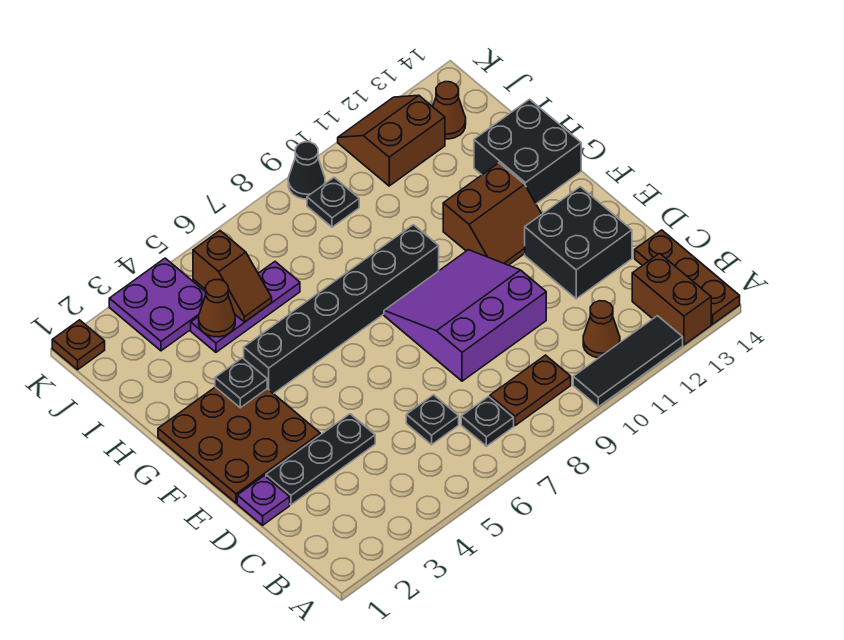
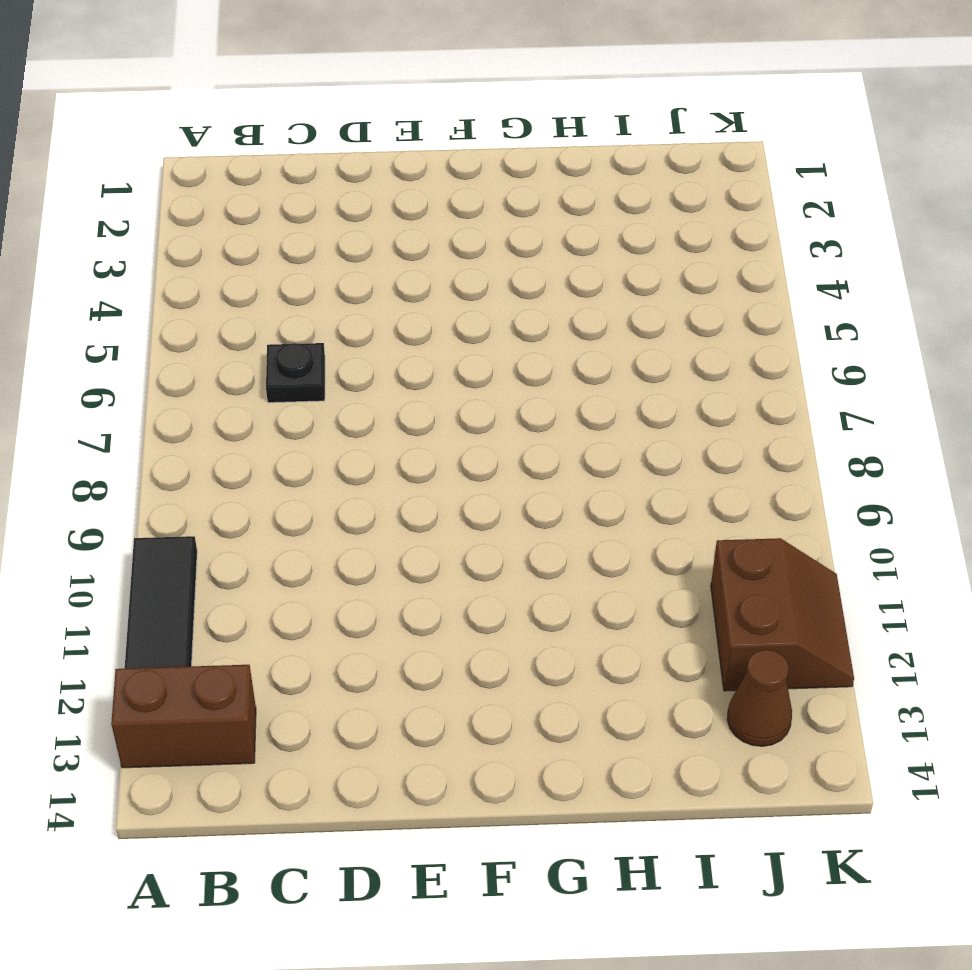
none -> brown plate A14:C14 level 1
none -> black plate B7 level 1
none -> brown plate B8:B9 level 1

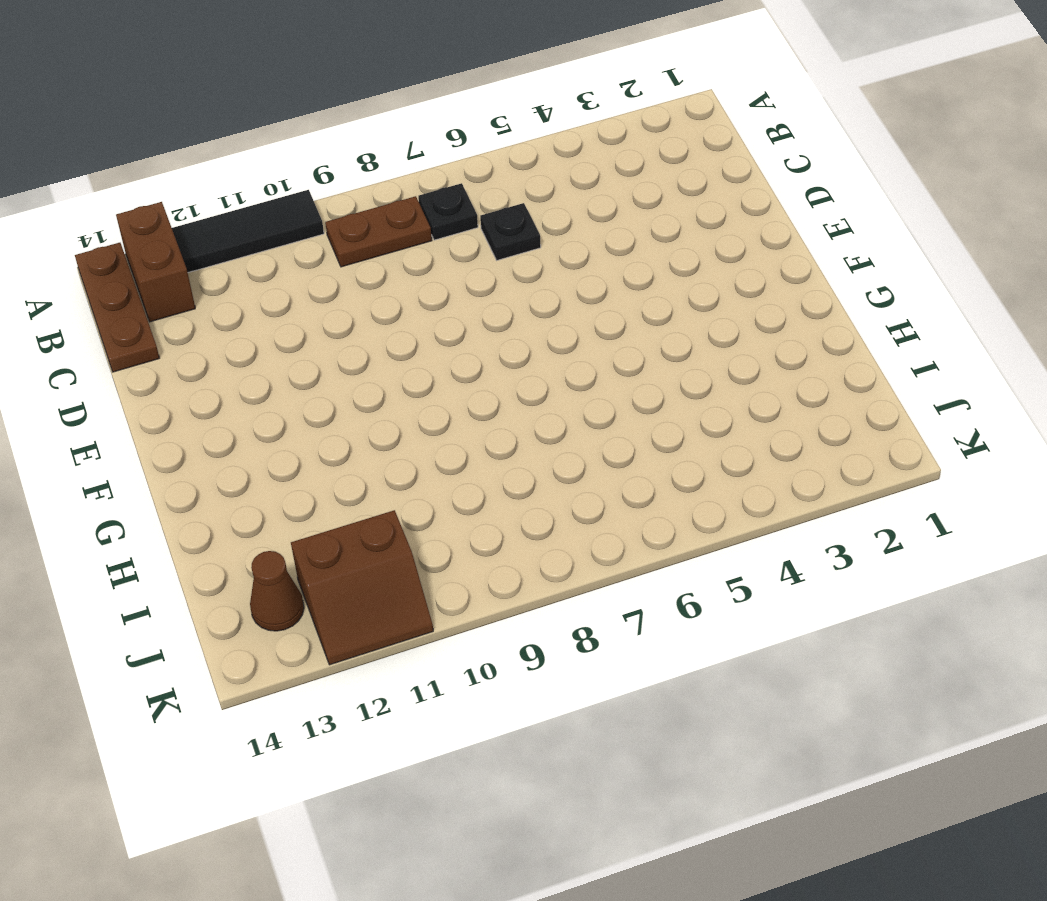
none -> brown cone B11 level 1
none -> purple plate D1 level 1
none -> black plate D2:D4 level 1

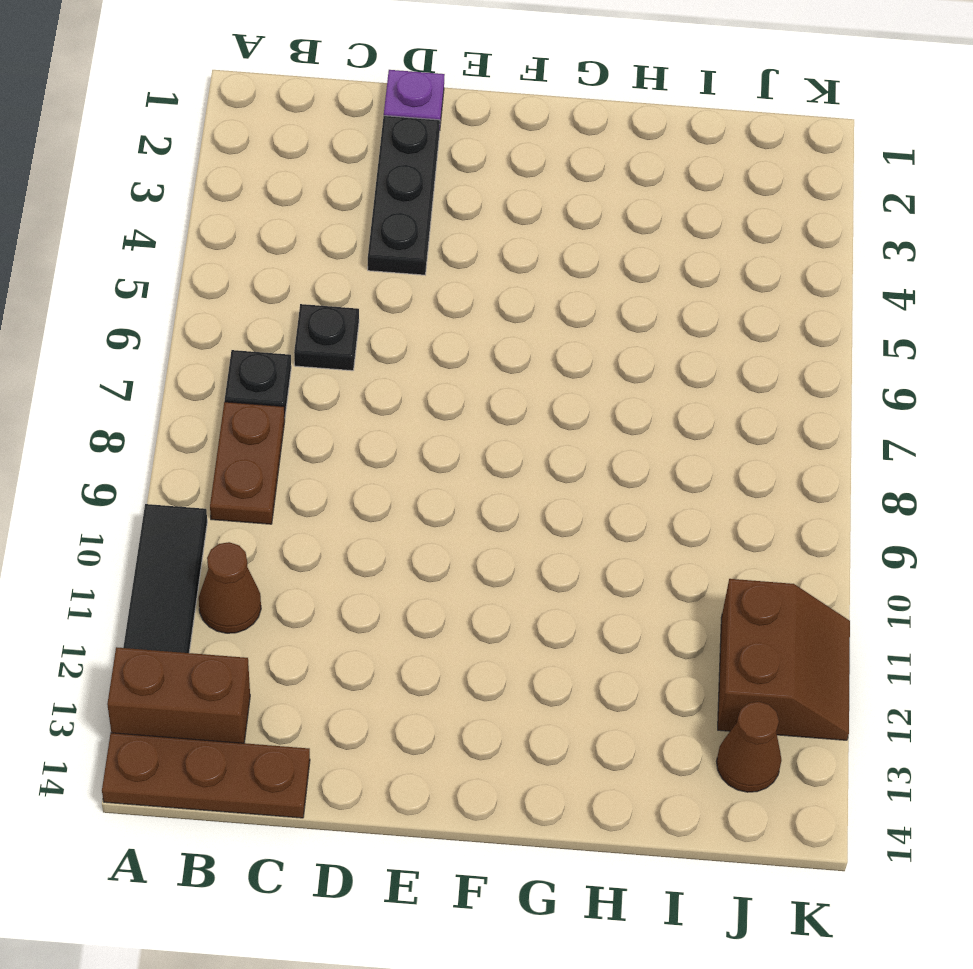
none -> purple slope D8:F10 level 1 top D
none -> black brick D12:E13 level 1
none -> brown plate E1:G3 level 1

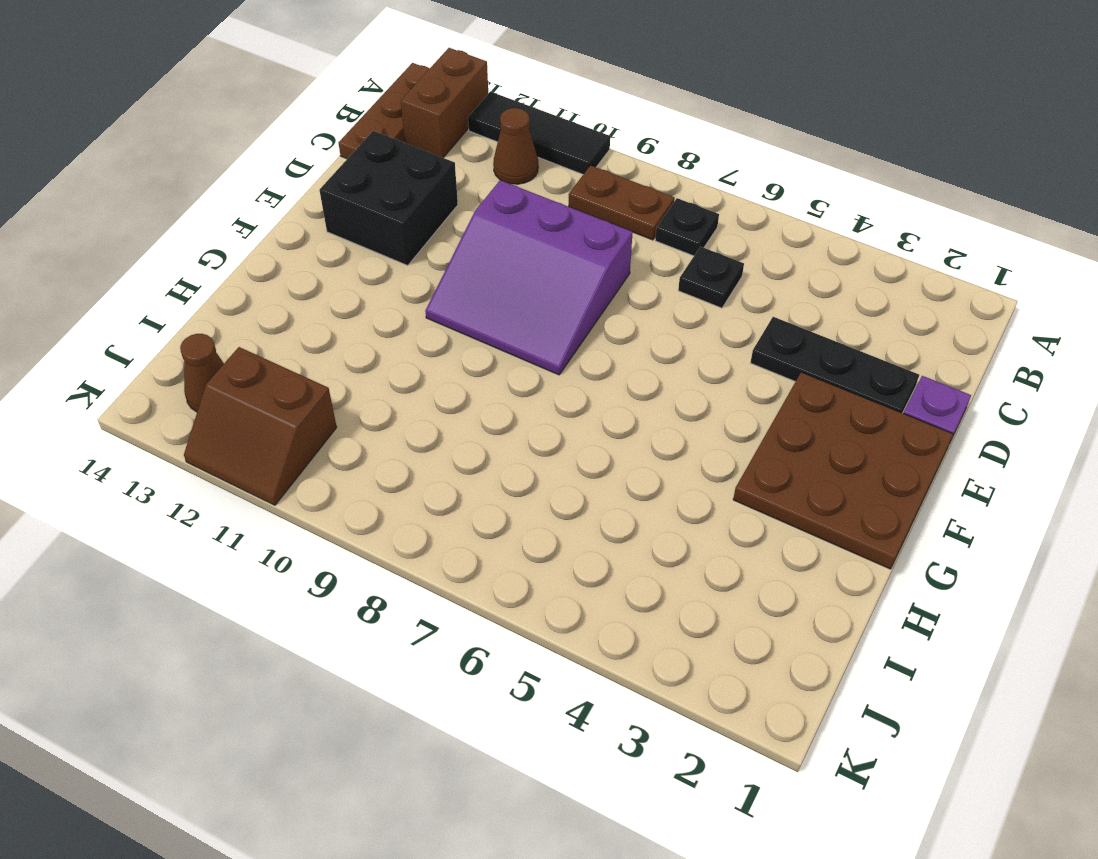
none -> brown slope F11:G12 level 1 top G
none -> black brick G4:G9 level 1
none -> black brick G13:H14 level 1

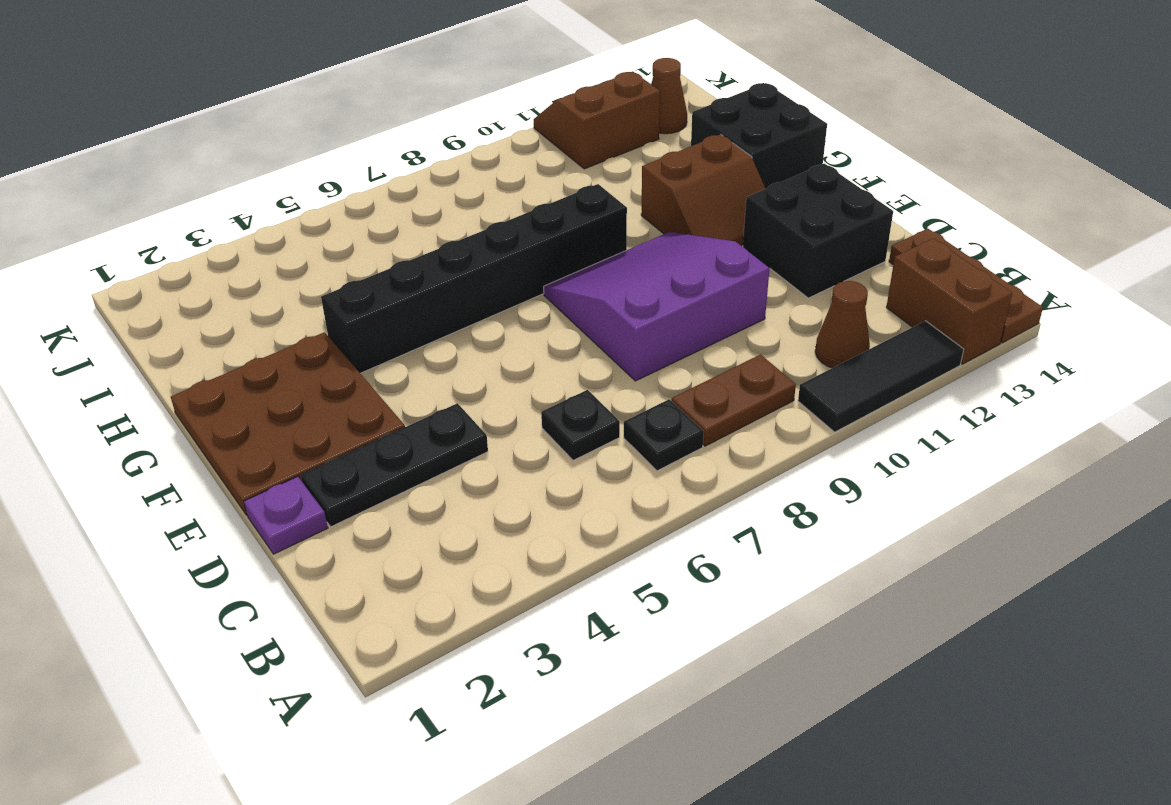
none -> purple plate I4:I6 level 1
none -> purple plate J3:K4 level 1
none -> black plate J9 level 1

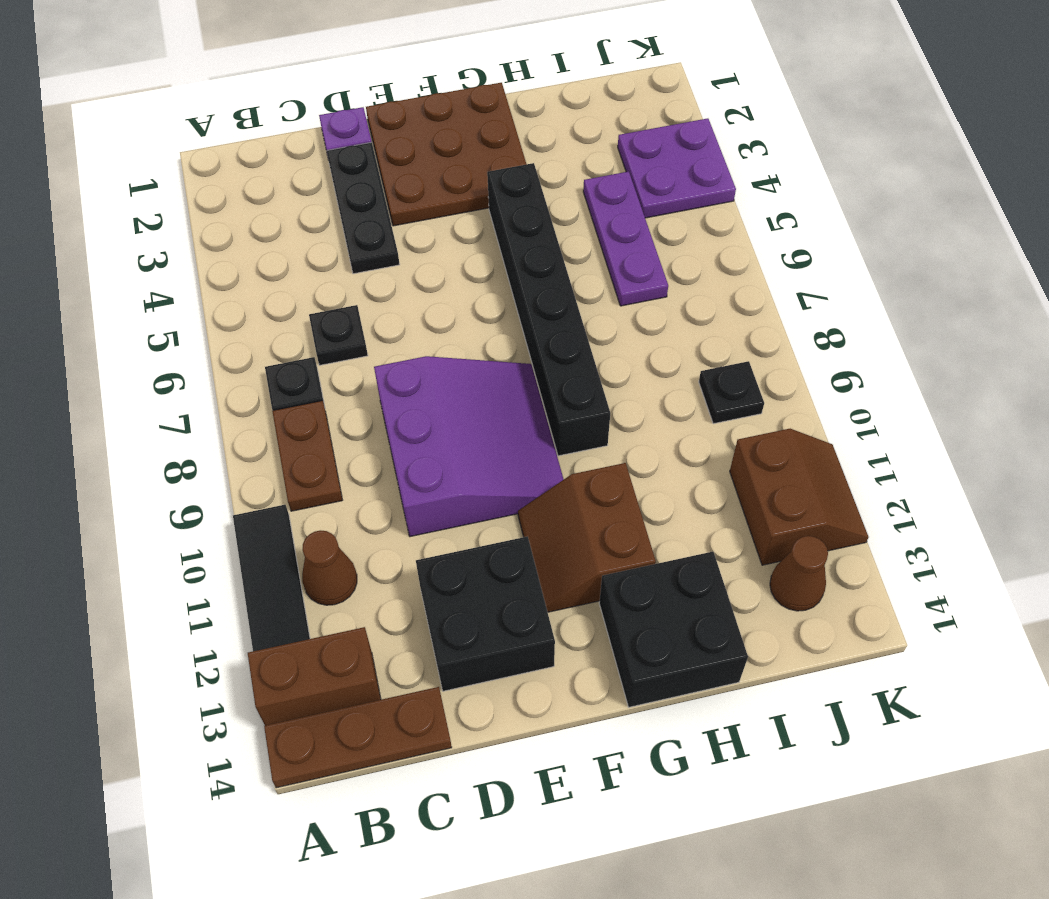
none -> brown plate K1 level 1
none -> black cone K9 level 1
none -> black plate G3 level 2

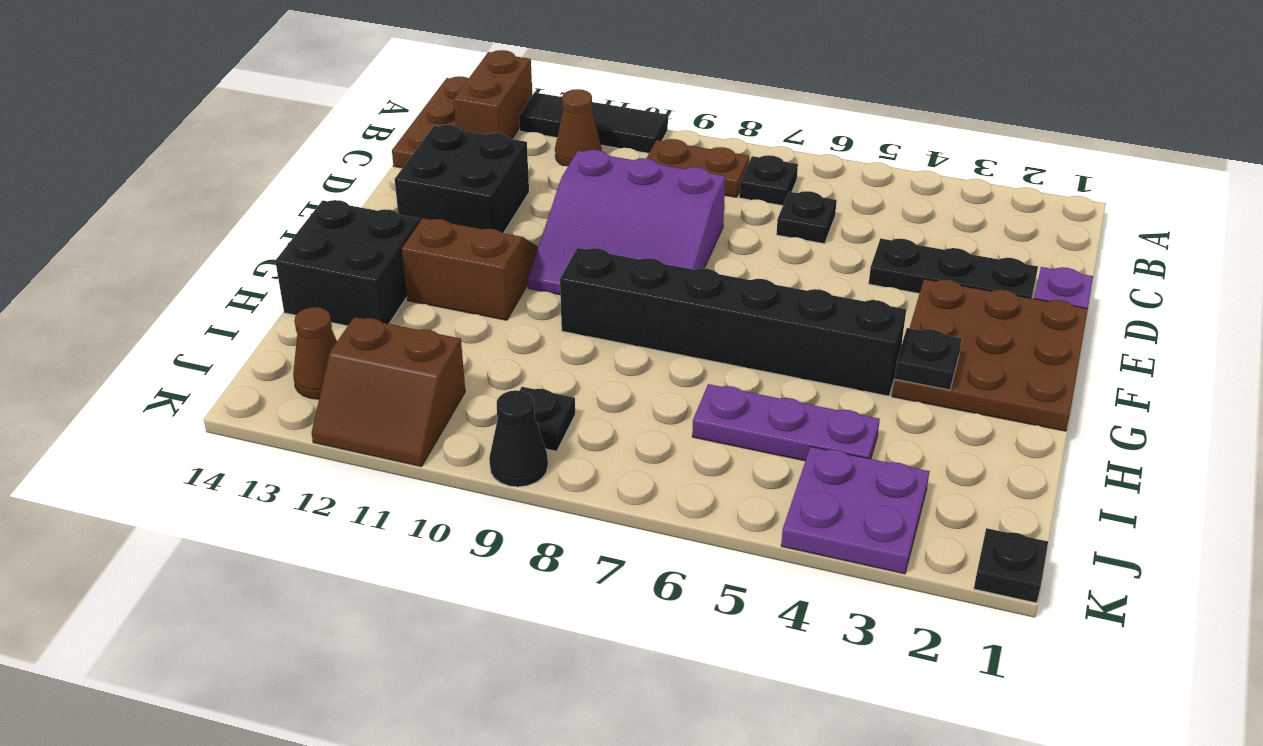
black plate K1 level 1 -> brown plate K1 level 1
none -> brown cone I4 level 2
none -> brown slope I5:J5 level 2 top J

